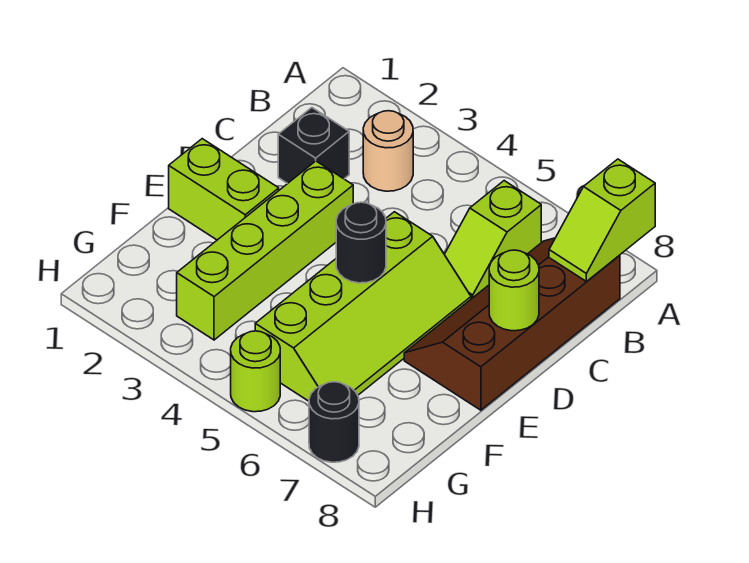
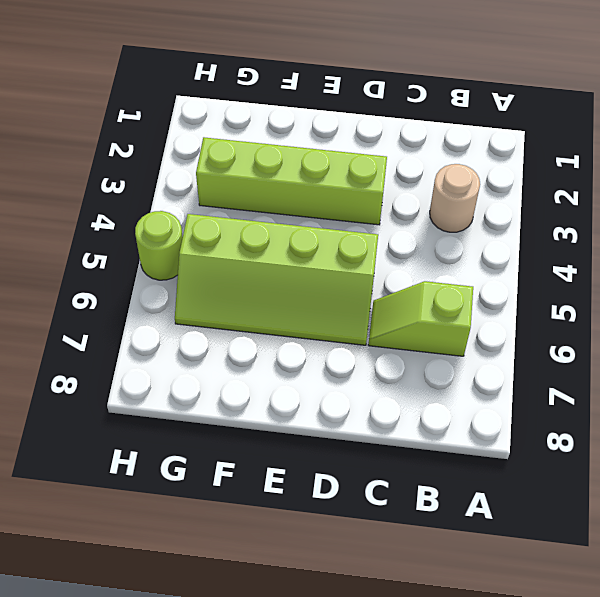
none -> brown slope B7:E8 level 1 top 8
none -> black brick C2 level 1
none -> lime brick E1:E2 level 1

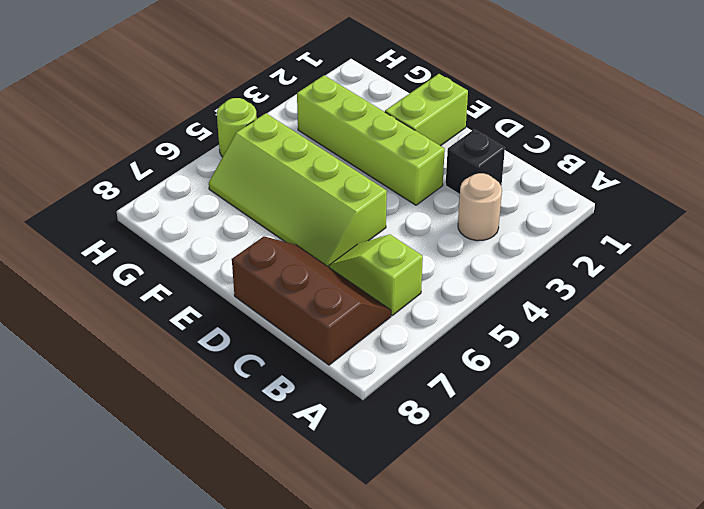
brown slope B7:D8 level 1 top 8 -> brown slope B7:E8 level 1 top 8
none -> black round brick H7 level 1
none -> lime slope A8:B8 level 2 top A
none -> lime round brick D8 level 2

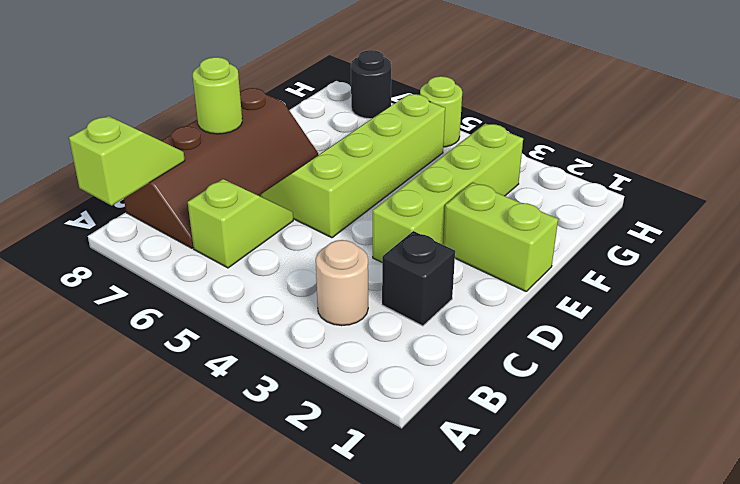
none -> black round brick E5 level 2

